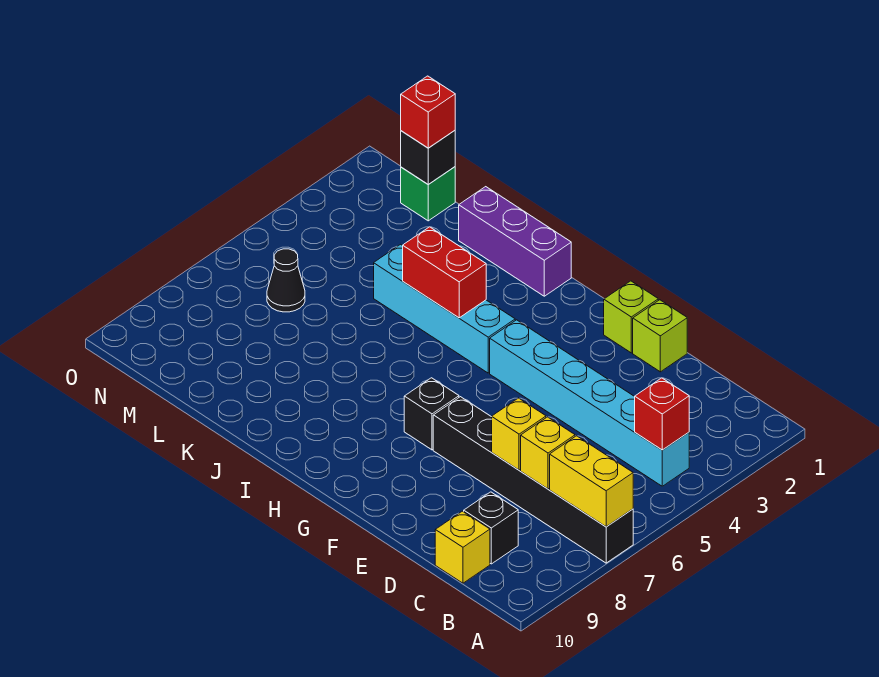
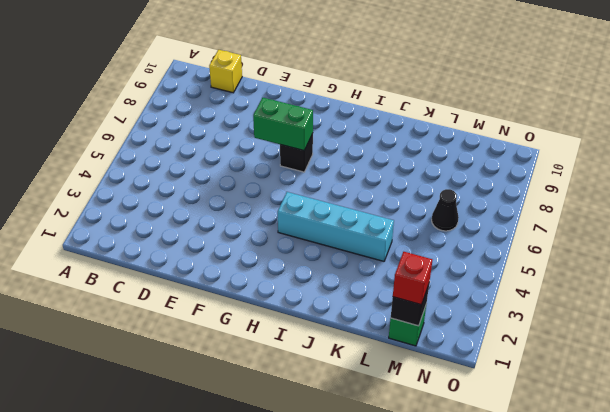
green brick F7:G7 level 2 -> none
none -> black brick A7:F7 level 1
none -> cyan brick B4:G4 level 1
none -> black brick C9 level 1

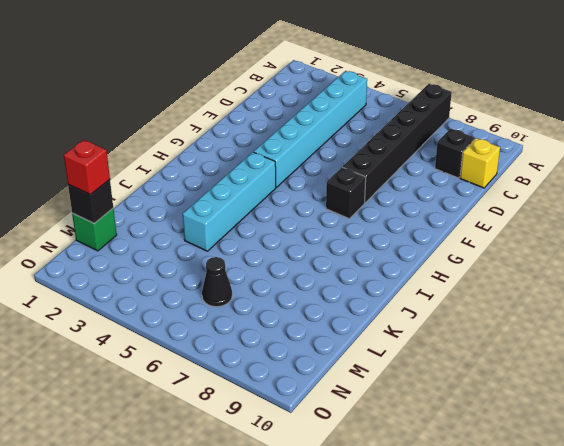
none -> lime brick E1 level 1
none -> lime brick F1 level 1
none -> purple brick I1:K1 level 1

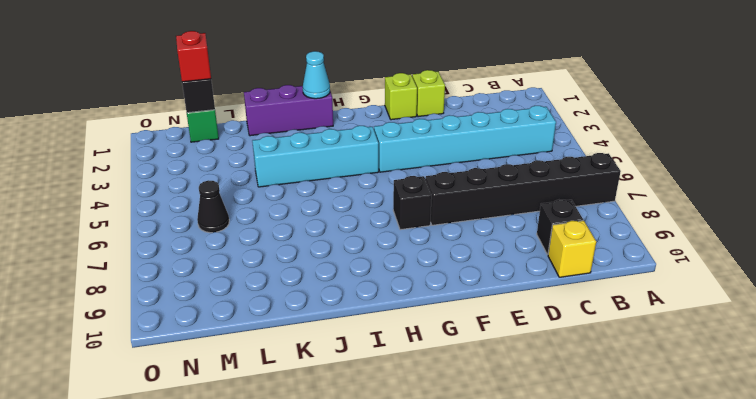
cyan cone I1 level 2 -> none
none -> yellow brick A7:B7 level 2
none -> red brick B4 level 2
none -> yellow brick C7 level 2

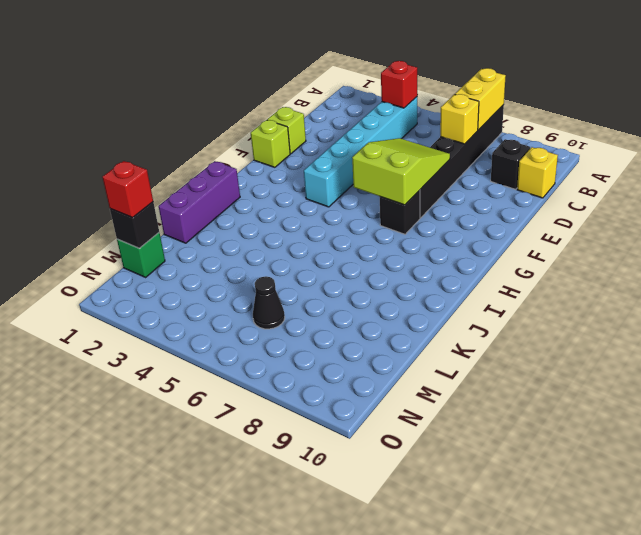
lime slope E6:G7 level 2 top G -> none
none -> cyan brick H4:K4 level 1
none -> yellow brick D7 level 2
none -> red brick I4:J4 level 2

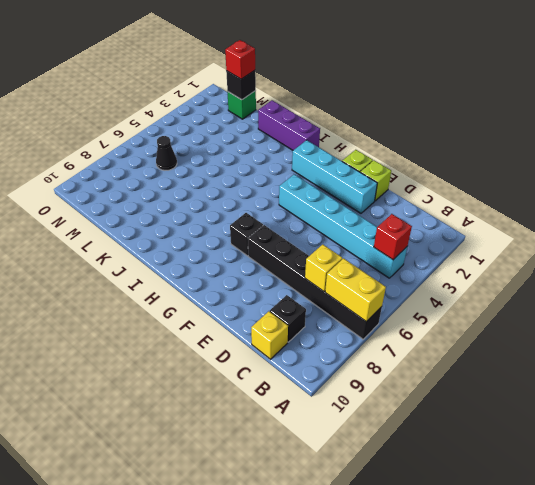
cyan brick E2:H2 level 1 -> cyan brick H4:K4 level 1
none -> yellow brick D7 level 2
none -> red brick I4:J4 level 2

